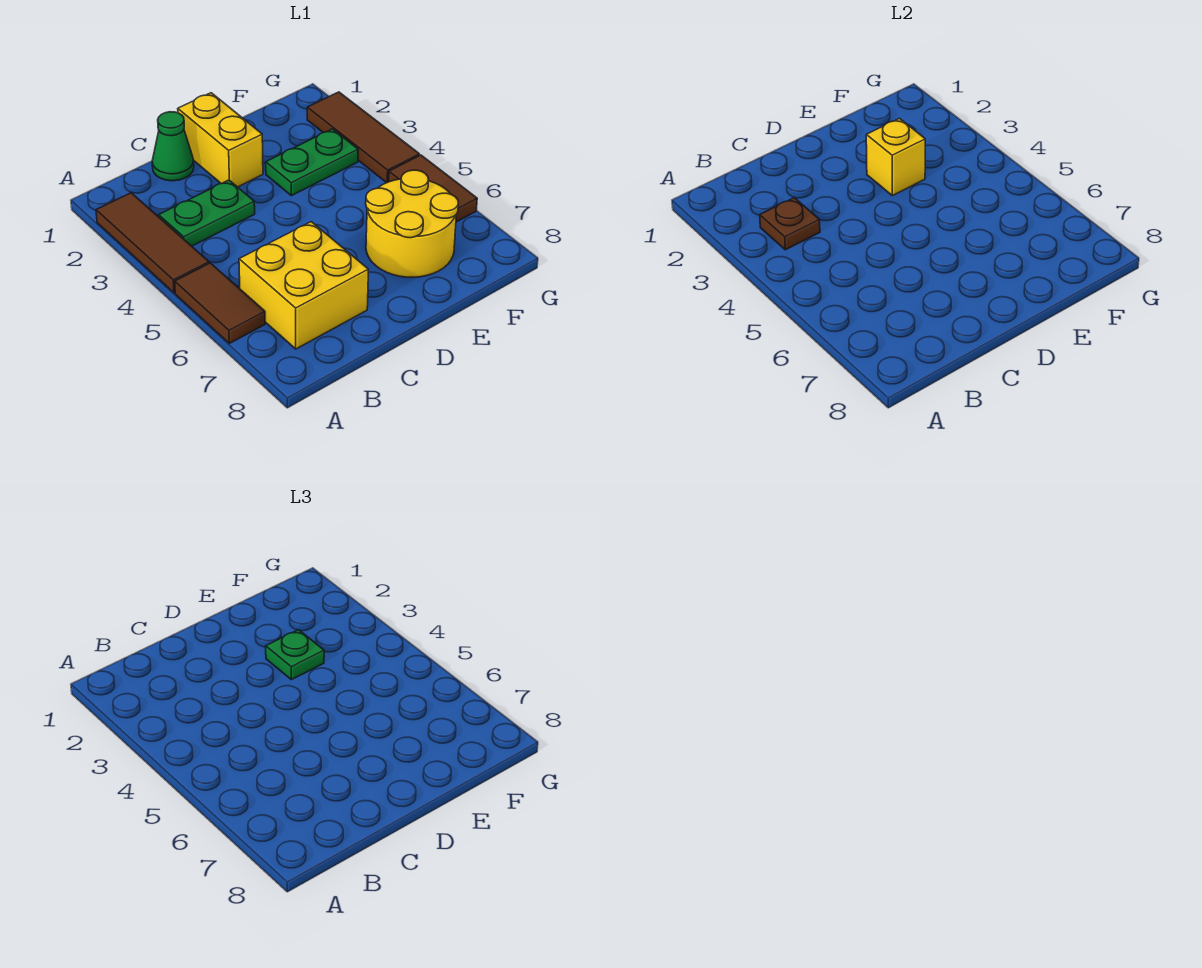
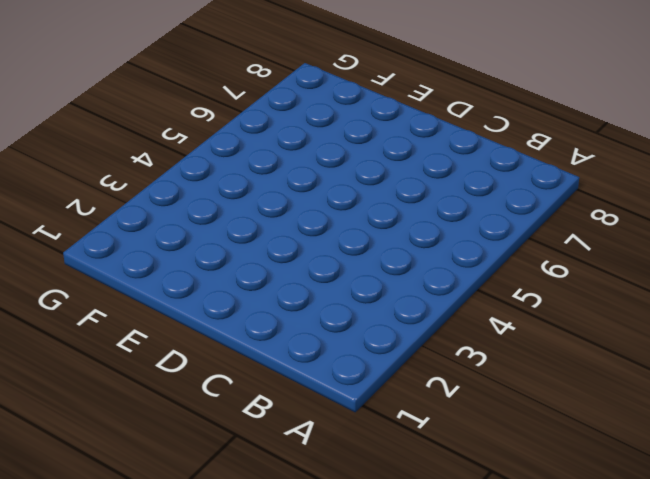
none -> brown tile A2:A4 level 1
none -> brown tile A5:A6 level 1
none -> green plate B3:C3 level 1

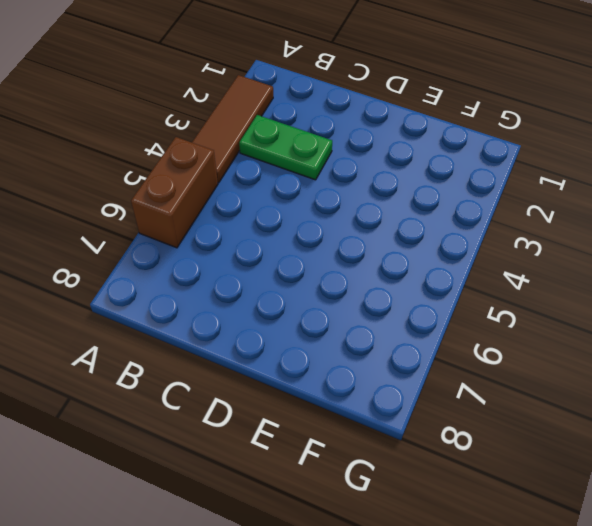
brown brick A5:A6 level 1 -> brown tile A5:A6 level 1
none -> yellow brick B6:C7 level 1
none -> green cone C1 level 1
none -> yellow brick D1:D2 level 1

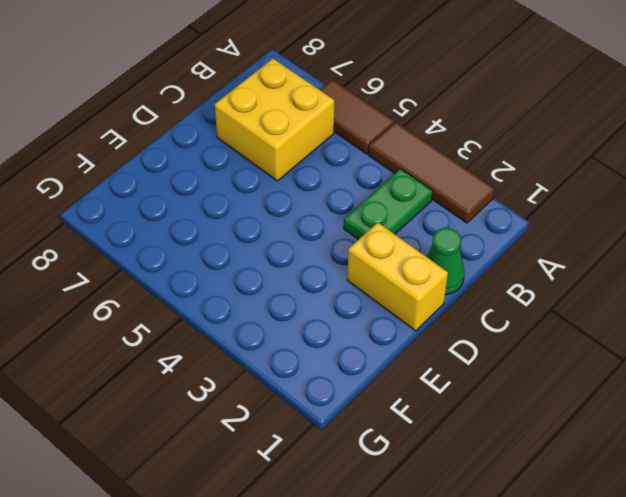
none -> green plate E3:F3 level 1
none -> yellow round brick E6:F7 level 1
none -> brown tile G2:G4 level 1

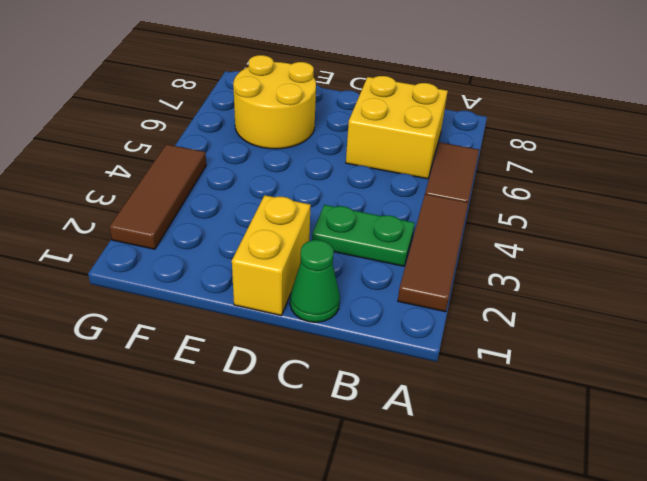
none -> green plate E3:F3 level 1
none -> brown tile G5:G6 level 1
none -> brown plate B3 level 2

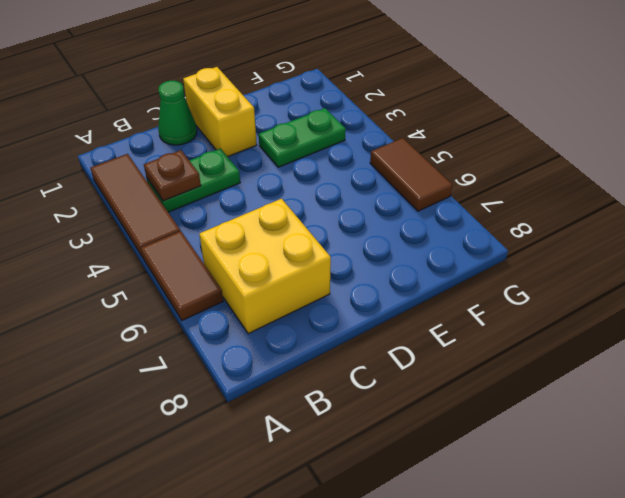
none -> yellow round brick E6:F7 level 1
none -> brown tile G2:G4 level 1
none -> yellow brick E3 level 2

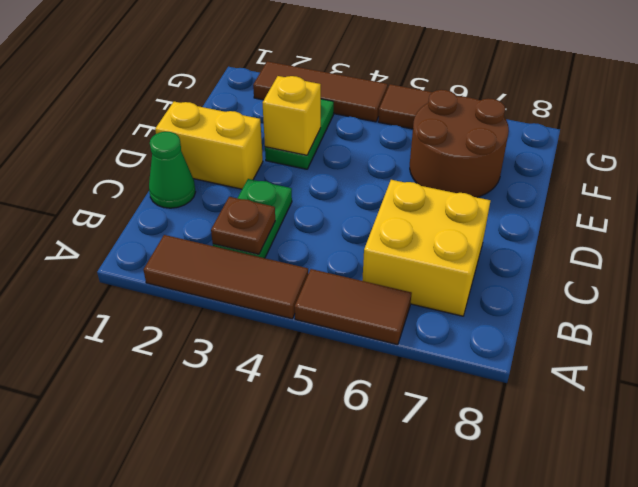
brown round brick E6:F7 level 1 -> yellow round brick E6:F7 level 1
none -> green plate E3 level 3

